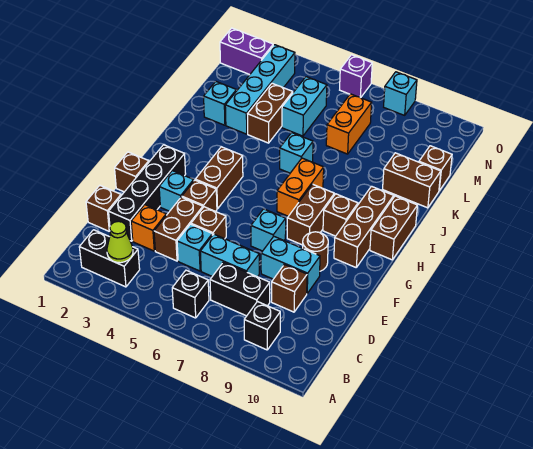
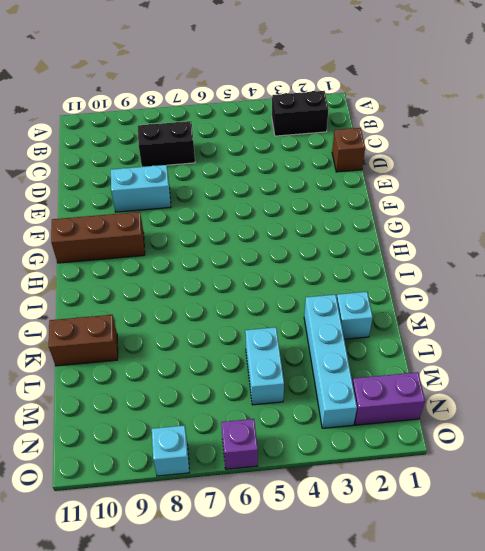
brown brick G9:G11 level 1 -> brown brick G10:I10 level 1
none -> black brick B6 level 1
none -> black brick B9 level 1
none -> black brick D2:G2 level 1
none -> orange brick D3 level 1

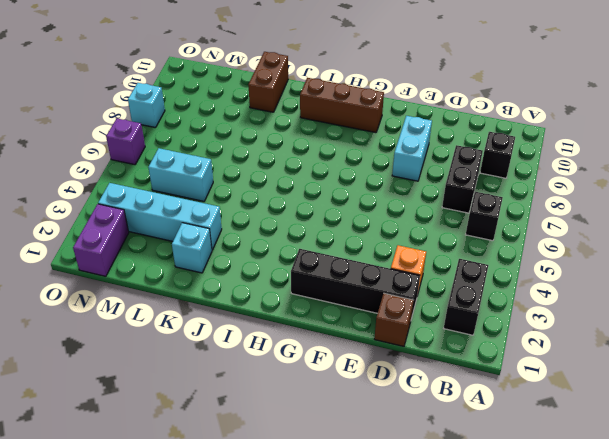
none -> brown brick D4:E4 level 1
none -> cyan brick D5 level 1
none -> cyan brick D6:D7 level 1
none -> brown brick D9 level 1

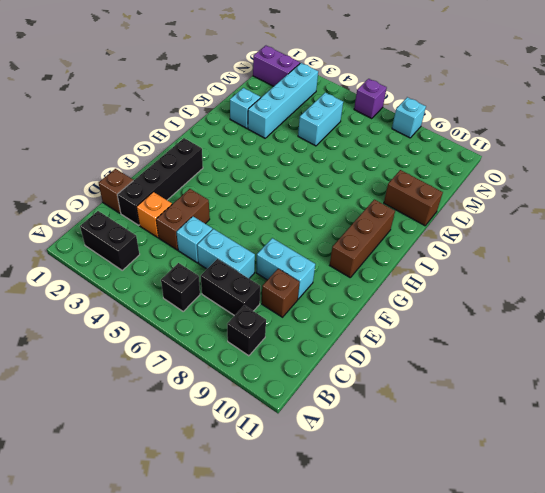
none -> brown brick E5 level 1
none -> brown brick F1 level 1
none -> cyan brick F3 level 1
none -> brown brick F4 level 1

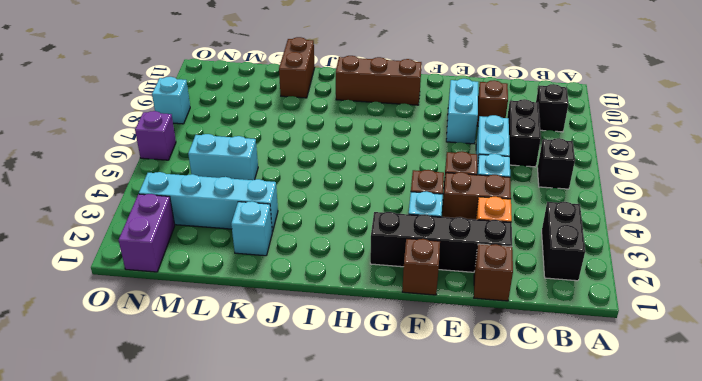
none -> cyan brick F7 level 1
none -> brown round brick F9 level 1
none -> brown brick G4:H4 level 1
none -> brown brick G8:H8 level 1

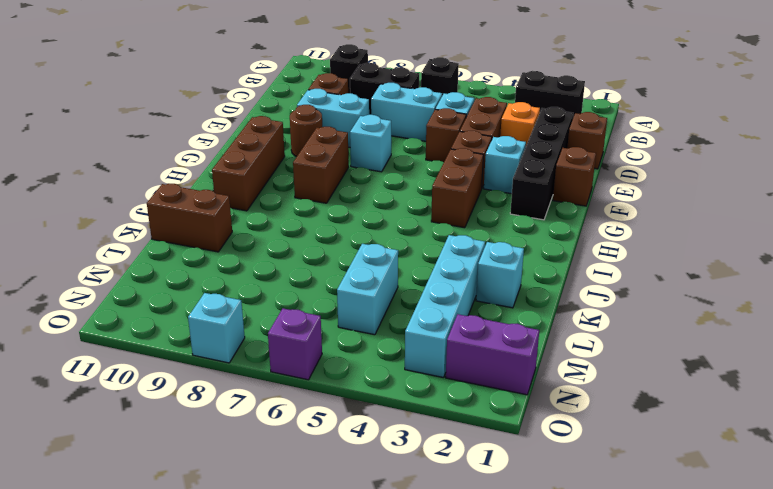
none -> orange brick H7:I7 level 1
none -> brown brick H9 level 1
none -> brown brick H11:I11 level 1
none -> cyan brick J6 level 1

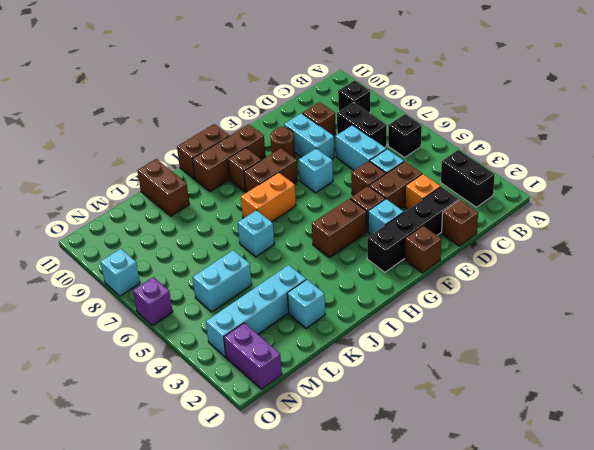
none -> brown brick K4:L4 level 1
none -> orange brick L7:M7 level 1
none -> brown brick L11 level 1
none -> lime cone B3 level 2

